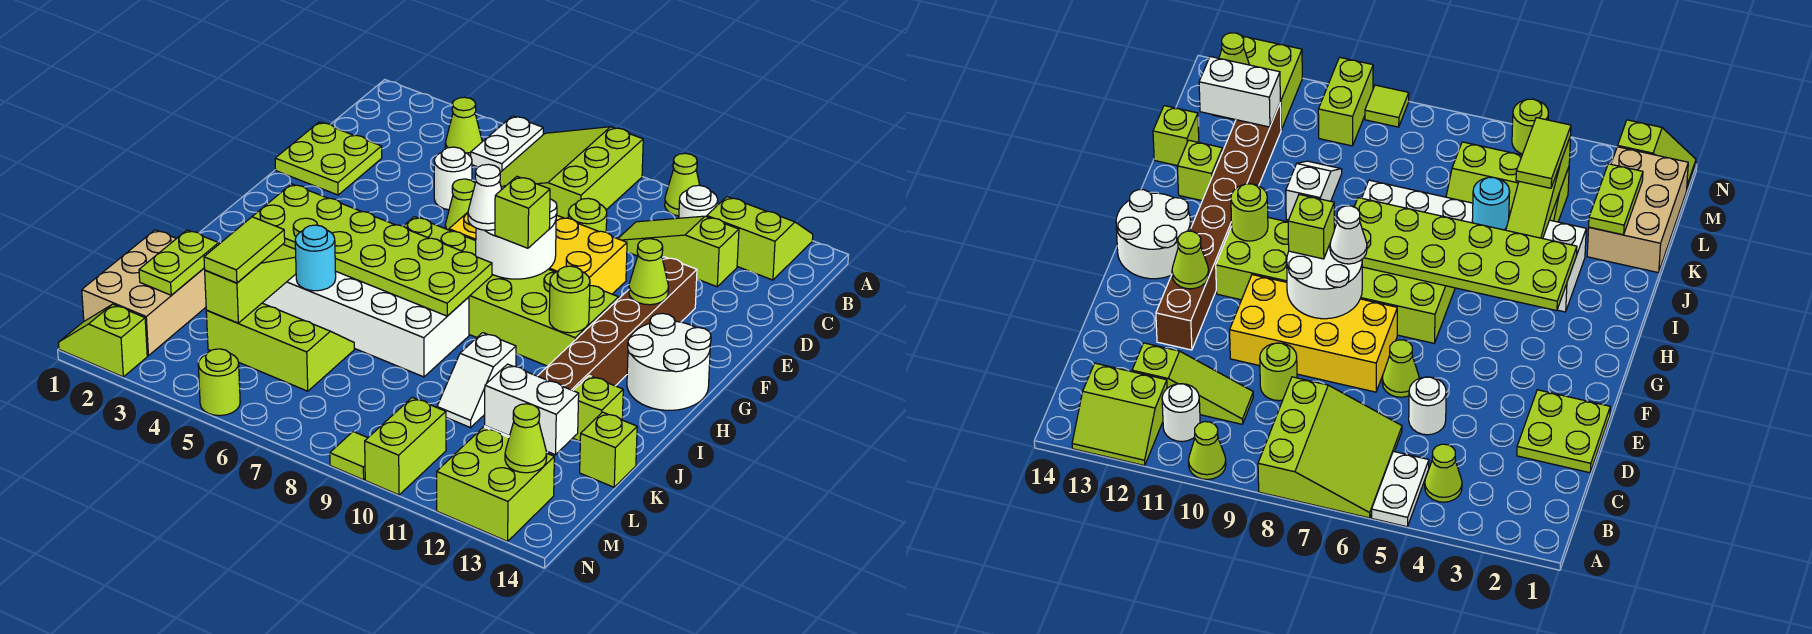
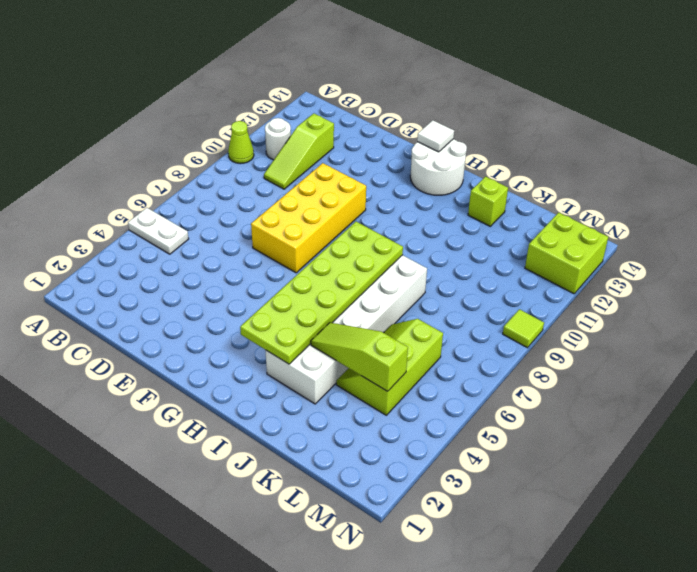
white tile G14 level 2 -> none
none -> lime slope A6:C8 level 1 top 8
none -> lime slope A12:B13 level 1 top B
none -> lime cone B4 level 1
none -> lime plate D1:E2 level 1

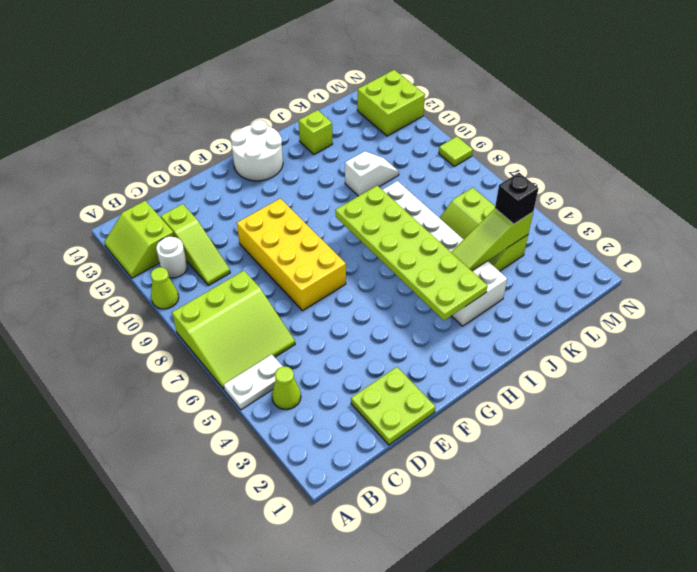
black brick L4 level 3 -> lime tile K4:L4 level 3
none -> white round brick D5 level 1
none -> lime round brick D9 level 1
none -> lime cone E6 level 1
none -> brown brick E12:L12 level 1

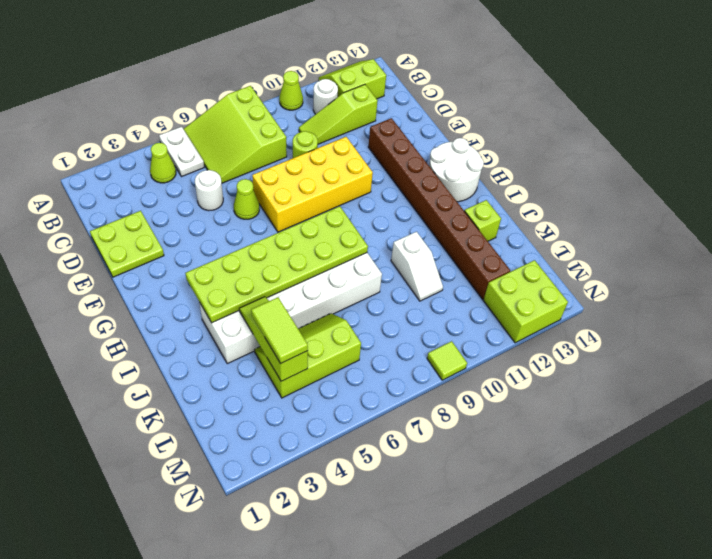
none -> lime brick G6:H11 level 1
none -> tan brick K1:M2 level 1
none -> lime brick K14 level 1
none -> lime brick M10:N10 level 1

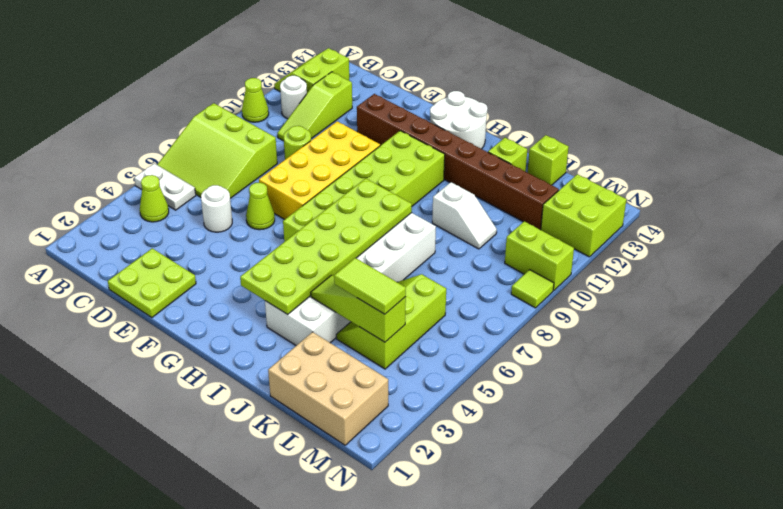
none -> lime slope N1:N2 level 1 top 2
none -> lime round brick N5 level 1
none -> white round brick F8:G9 level 2
none -> lime cone F12 level 2

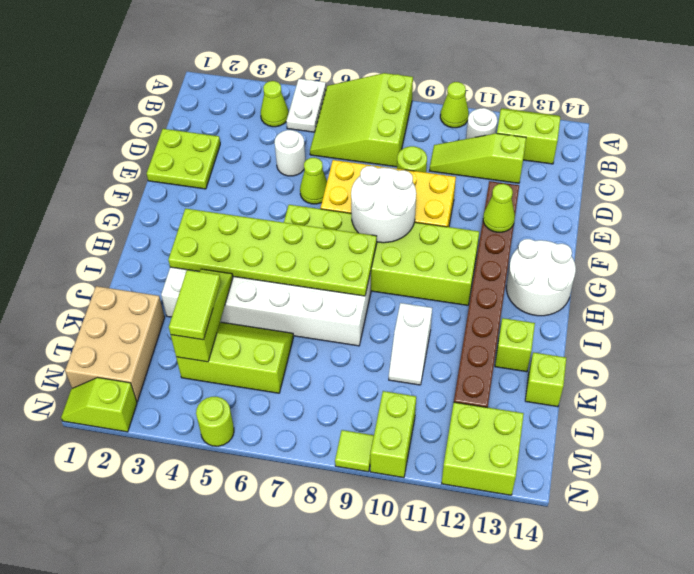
none -> lime round brick H11 level 2
none -> cyan round brick J5 level 2
none -> lime plate K2:L2 level 2
none -> white brick L12:L13 level 2

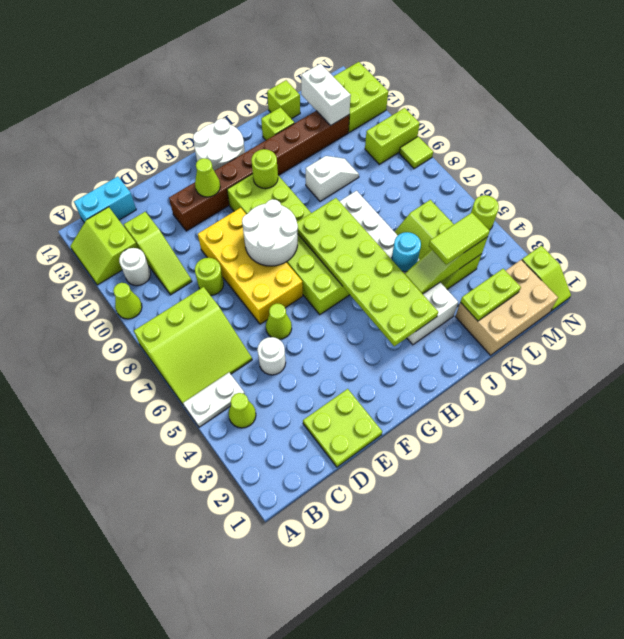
cyan brick B14:C14 level 1 -> none
none -> lime cone M13 level 2
none -> white cone G8 level 3
none -> lime brick G9 level 3

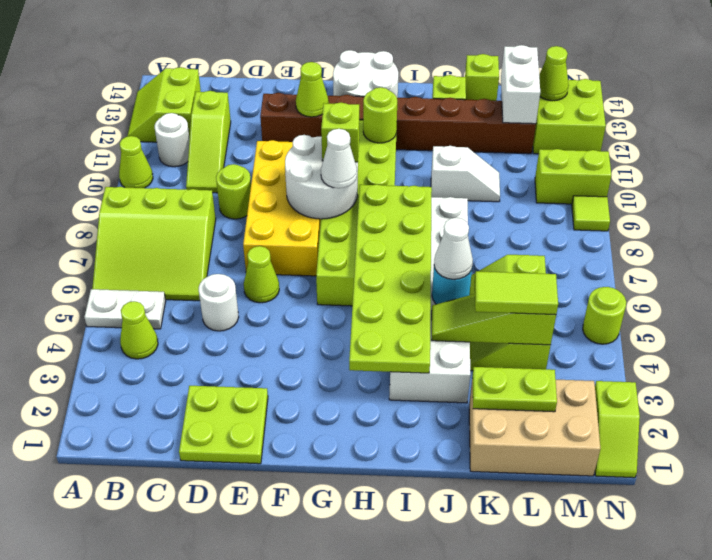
white cone J5 level 3 -> none

